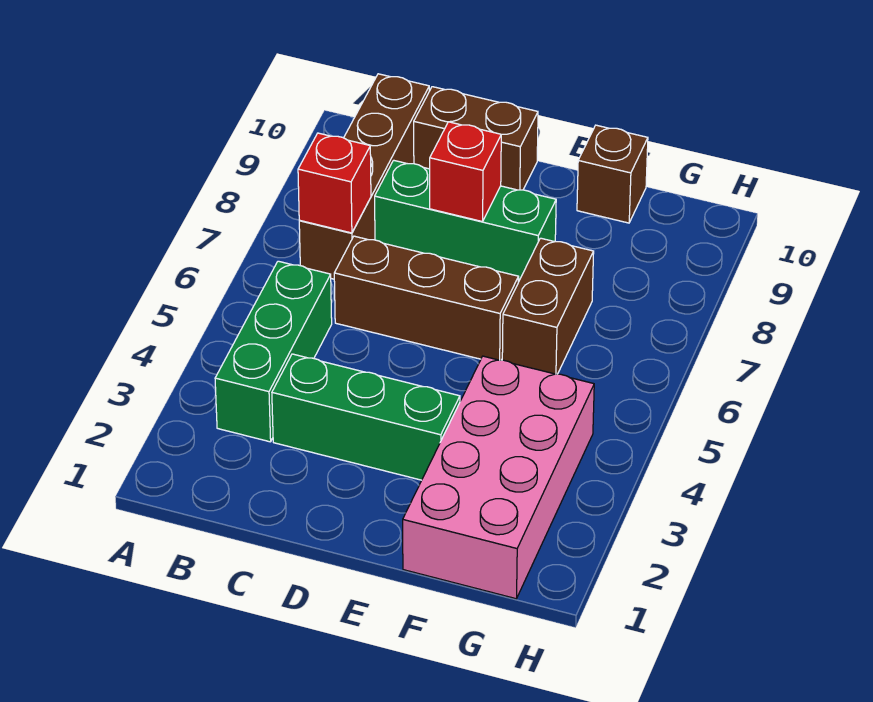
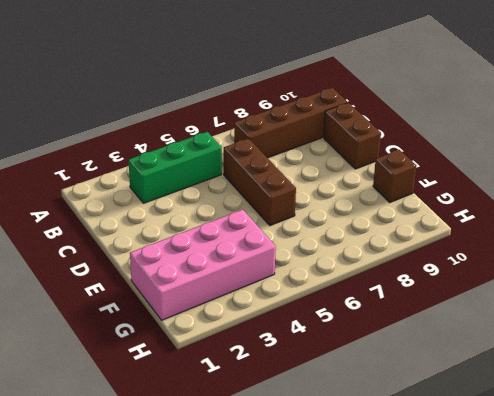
none -> green brick C3:E3 level 1
none -> green brick C8:E8 level 1

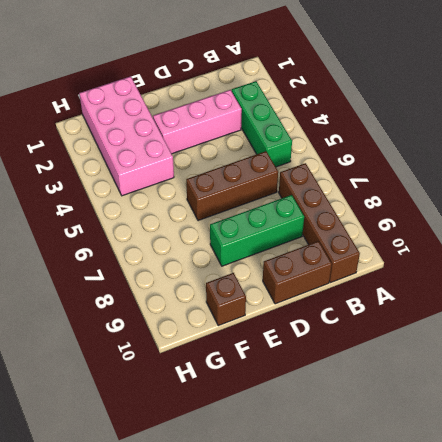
pink brick C3:E3 level 1 -> green brick C3:E3 level 1
none -> brown brick F6:F7 level 1
none -> red brick B7 level 2

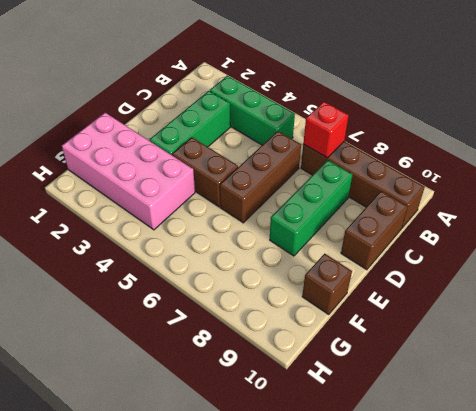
brown brick E4:E5 level 1 -> brown brick F6:F7 level 1
none -> red brick D8 level 2

